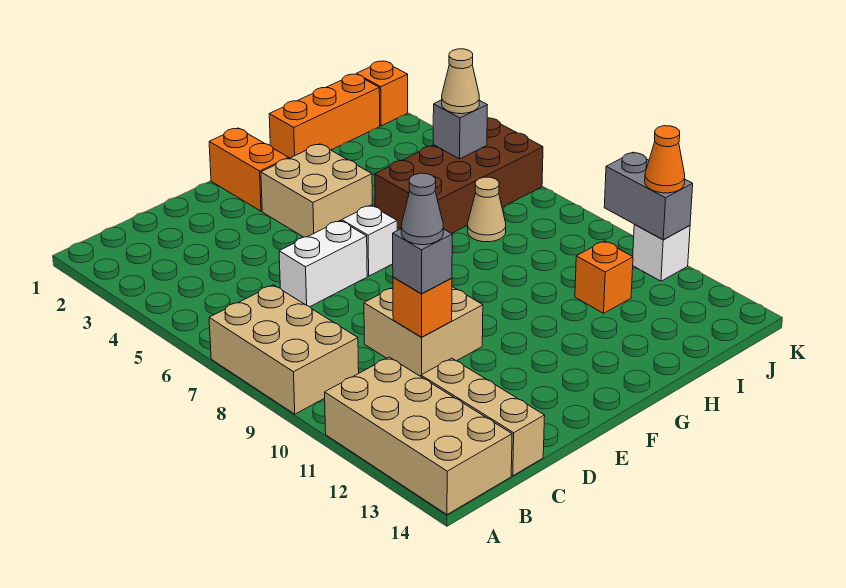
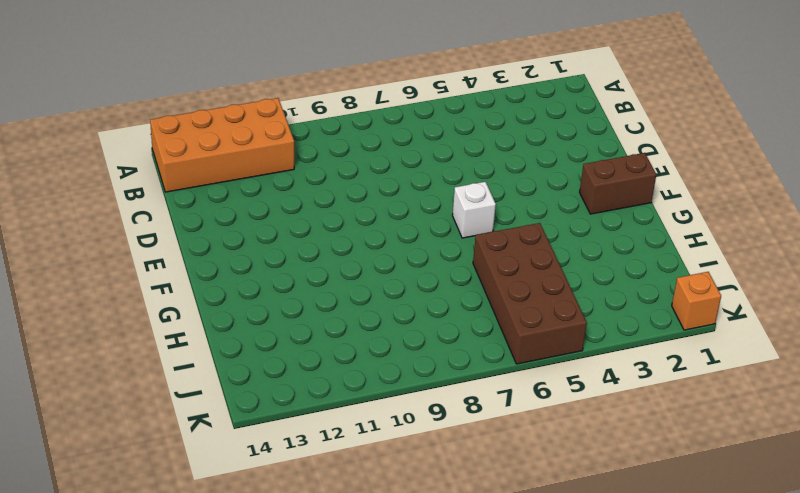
orange brick A11:B14 level 1 -> tan brick A11:B14 level 1
brown brick F1:F2 level 1 -> orange brick F1:F2 level 1
none -> tan brick A7:B9 level 1
none -> tan brick C12:C14 level 1
none -> white brick D6:E6 level 1

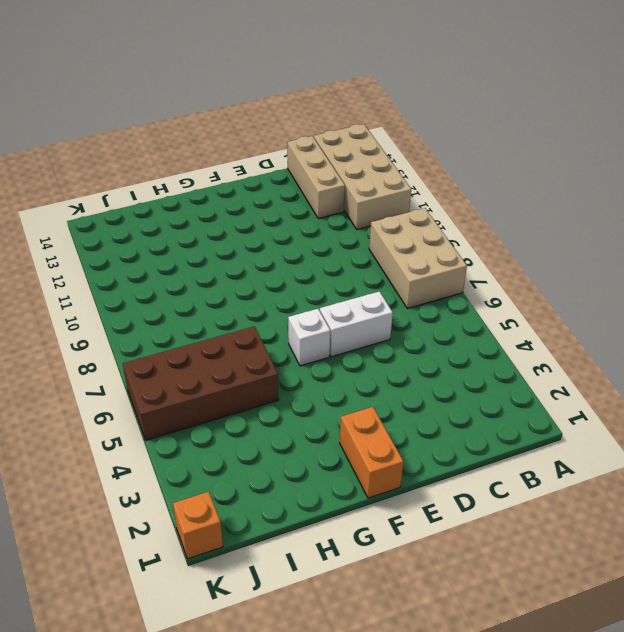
none -> tan brick D9:E10 level 1
none -> tan brick F3:G4 level 1
none -> orange brick H1:J1 level 1

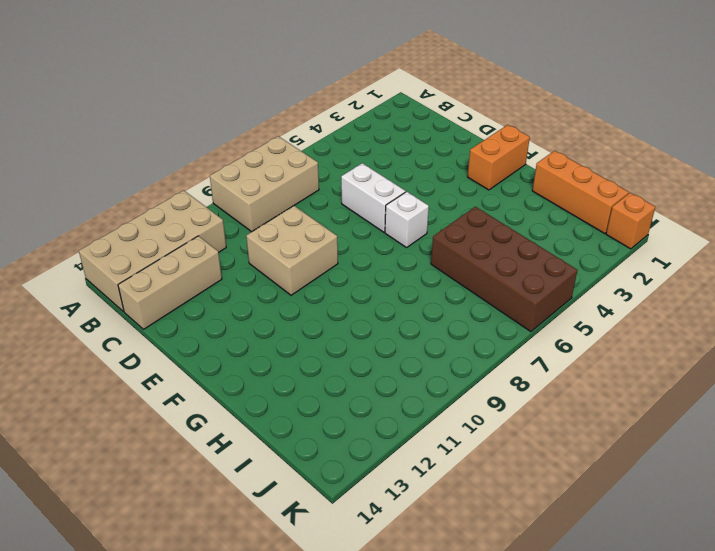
none -> tan brick F3:G4 level 1
none -> tan cone I7 level 1
none -> orange brick I11 level 1

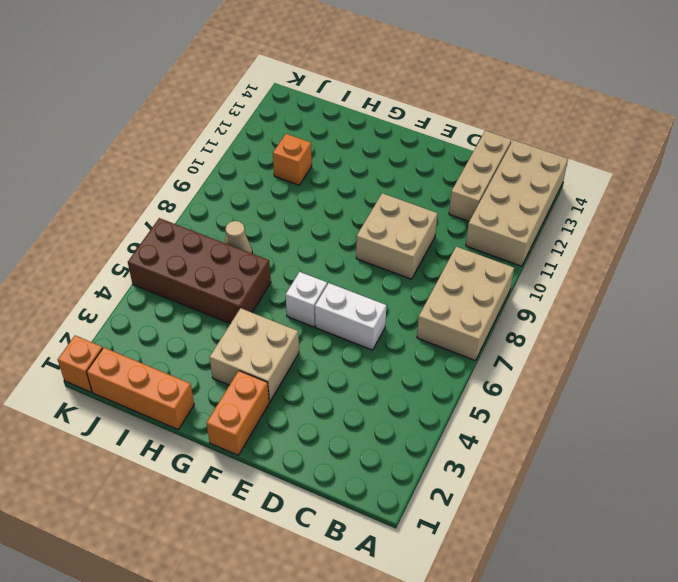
none -> white brick K11 level 1
none -> orange brick D10 level 2
none -> grey brick J5 level 2

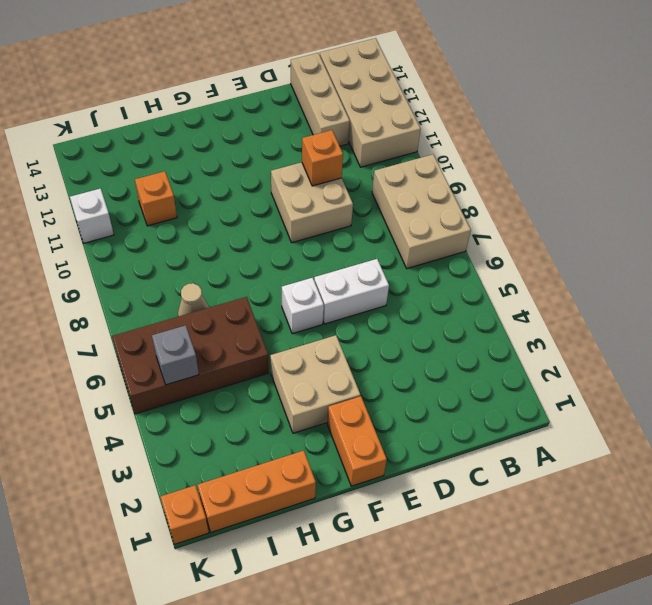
none -> grey brick K10:K11 level 2
none -> grey brick D10 level 3
none -> tan cone J5 level 3

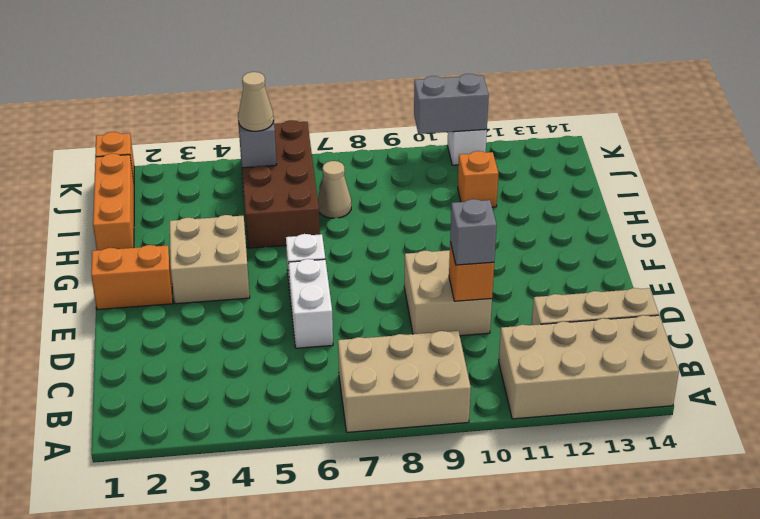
none -> orange cone K11 level 3
none -> grey cone D10 level 4

